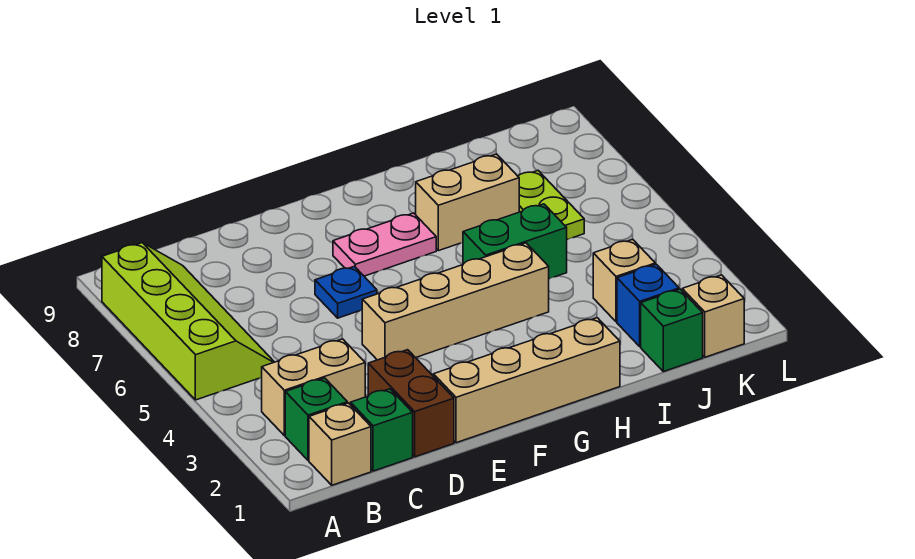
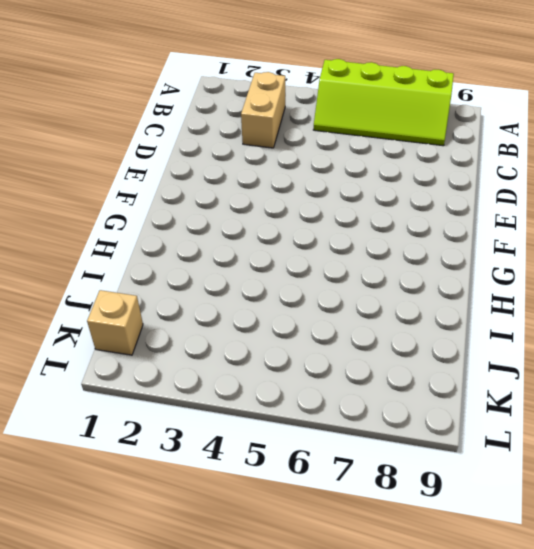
none -> tan brick B1 level 1
none -> green brick B2 level 1
none -> green brick C1 level 1

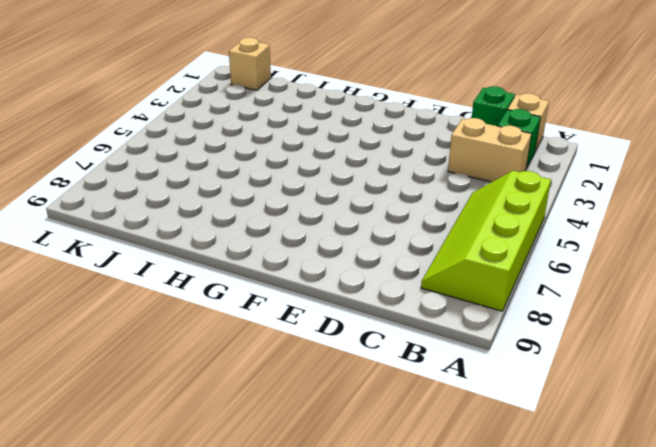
none -> brown brick D1:D2 level 1
none -> tan brick E1:H1 level 1
none -> tan brick E4:H4 level 1

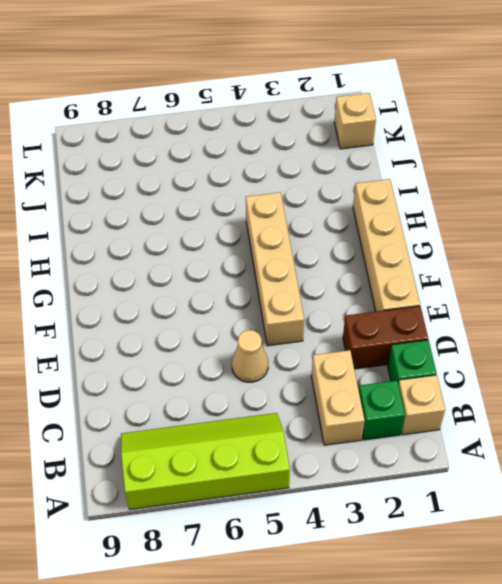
tan cone D5 level 1 -> none
none -> blue plate E6 level 1
none -> pink plate F7:G7 level 1
none -> green brick H5:I5 level 1

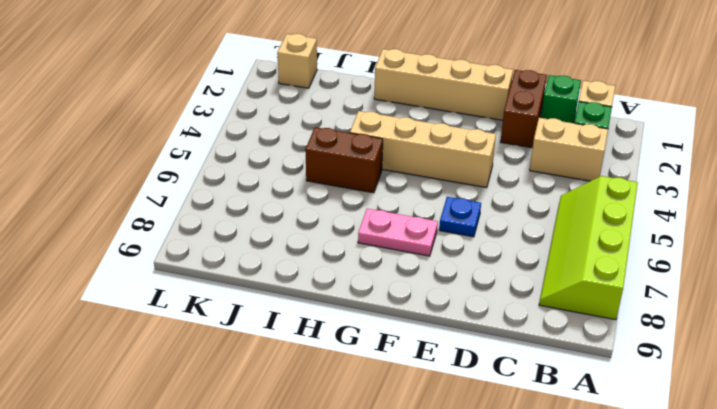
brown brick H5:I5 level 1 -> green brick H5:I5 level 1
none -> tan brick H7:I7 level 1
none -> green brick J1 level 1
none -> blue brick J2 level 1

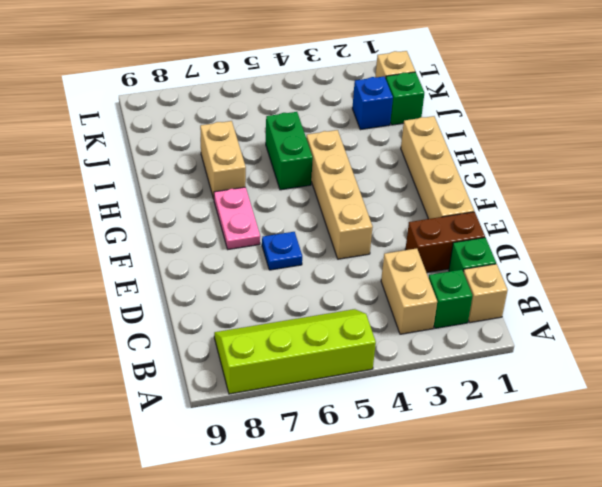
none -> tan brick J3 level 1
none -> lime plate J6:J7 level 1

